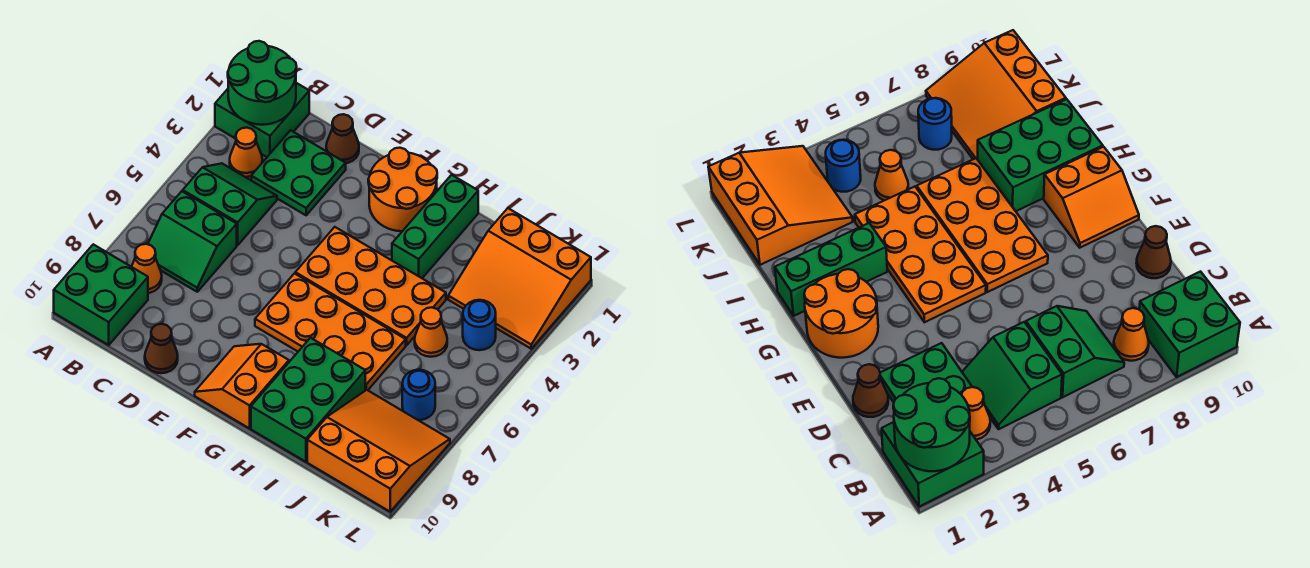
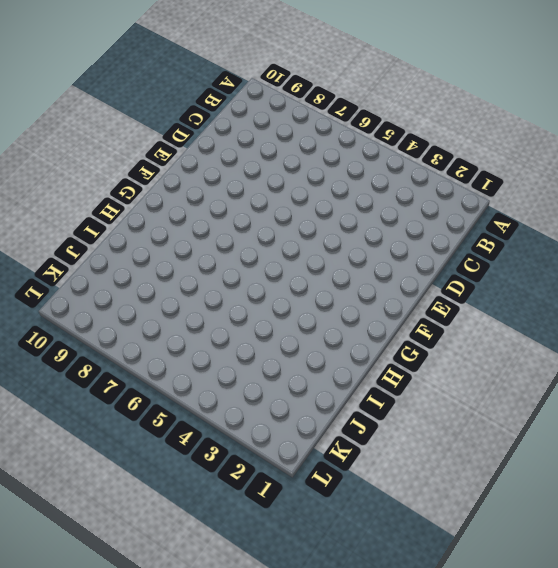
none -> green brick A1:B2 level 1
none -> green brick A9:B10 level 1
none -> orange cone B3 level 1

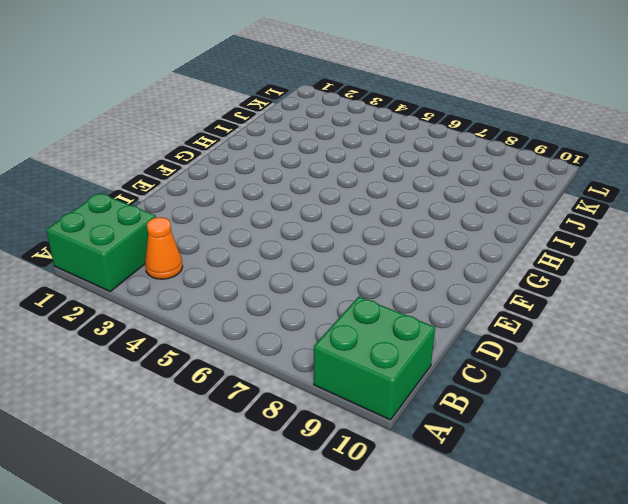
none -> green slope B4:C5 level 1 top 5
none -> green slope B6:C7 level 1 top 6
none -> orange cone B8 level 1

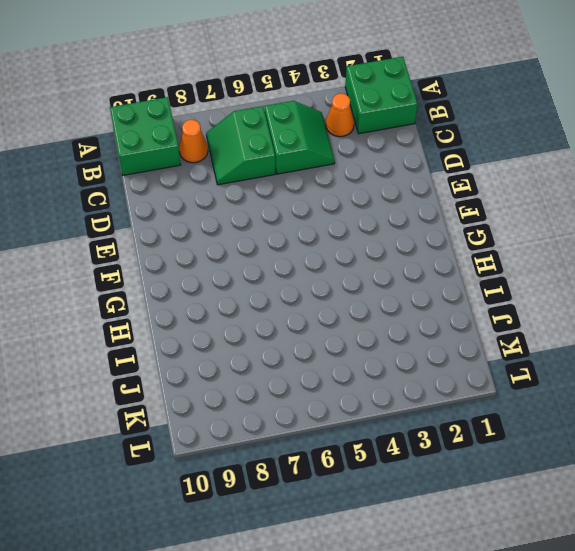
none -> green plate C2:D3 level 1
none -> brown cone D1 level 1
none -> brown cone D10 level 1

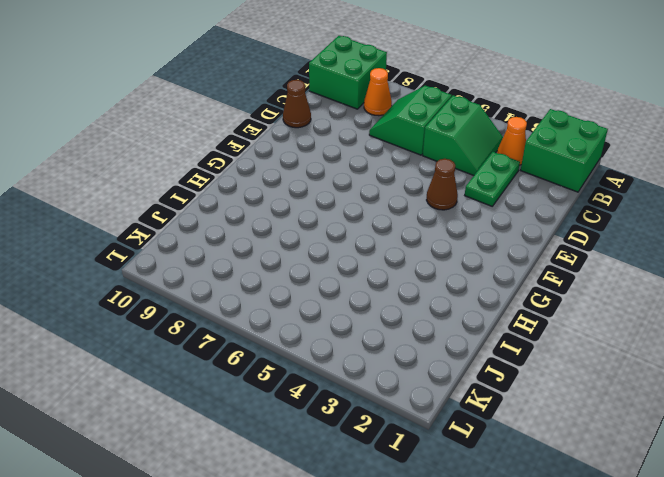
green plate C3:D3 level 1 -> green plate C2:D3 level 1
brown cone E4 level 1 -> brown cone D1 level 1
none -> orange round brick F1:G2 level 1
none -> orange plate F4:I5 level 1
none -> orange plate F6:I7 level 1

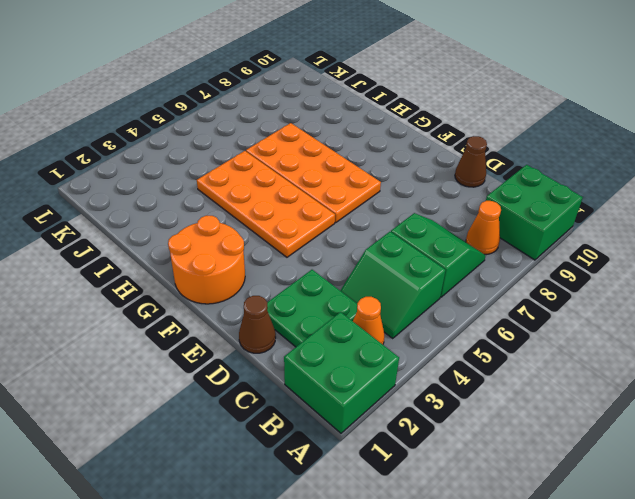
none -> orange slope F9:G10 level 1 top G
none -> green brick H1:H3 level 1
none -> green brick H8:I10 level 1

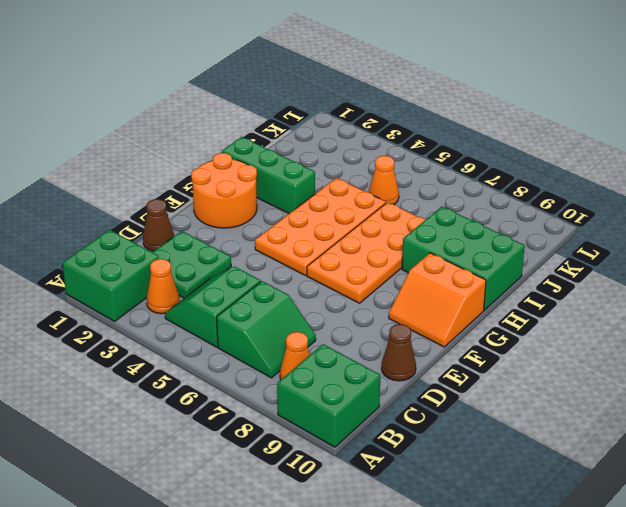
none -> orange slope J1:L3 level 1 top 1
none -> orange slope J8:L10 level 1 top 10
none -> blue round brick K4 level 1

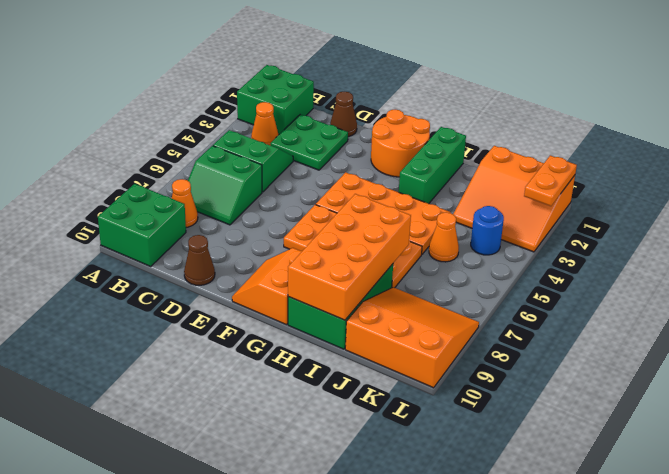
orange brick H7:I10 level 2 -> none
orange plate L1:L2 level 2 -> none
none -> blue round brick K7 level 1
none -> green round brick A1:B2 level 2

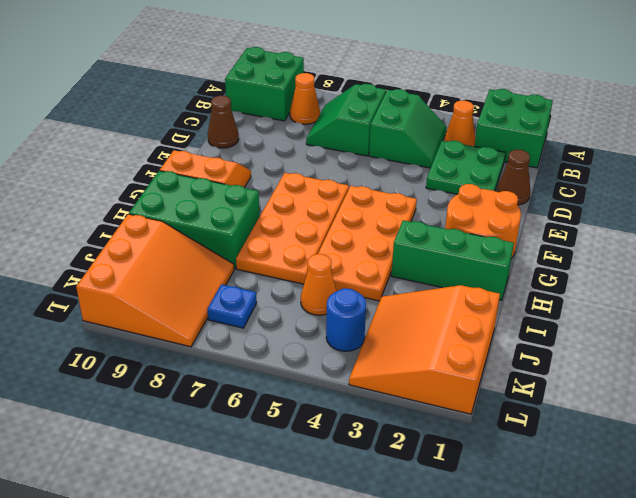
blue plate K7 level 1 -> blue round brick K7 level 1
none -> green round brick A1:B2 level 2

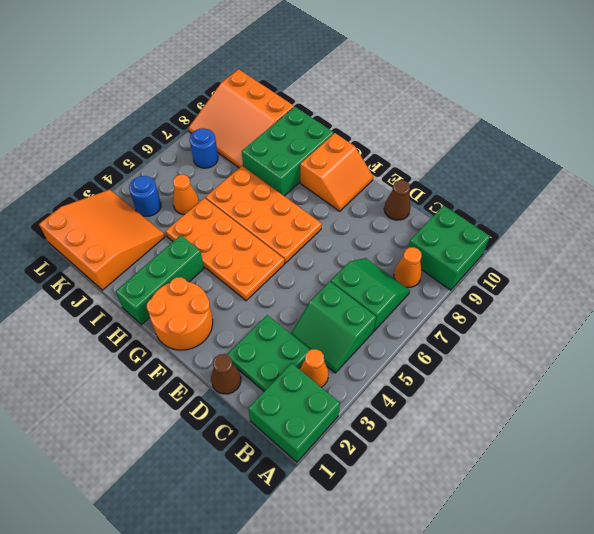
none -> green round brick A1:B2 level 2

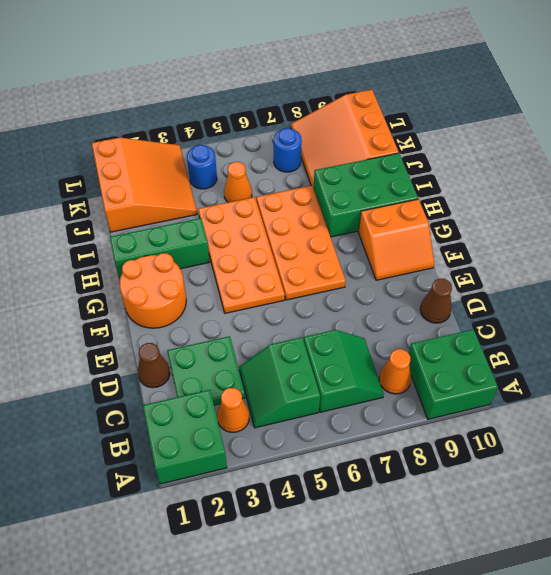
none -> green round brick A1:B2 level 2

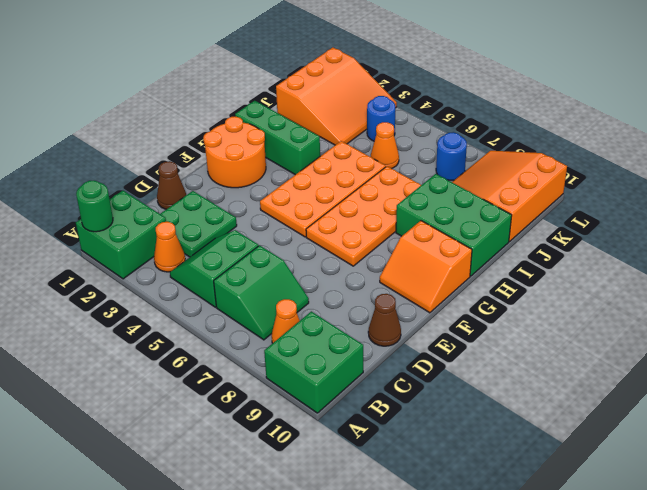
green round brick A1 level 2 -> green round brick A1:B2 level 2

